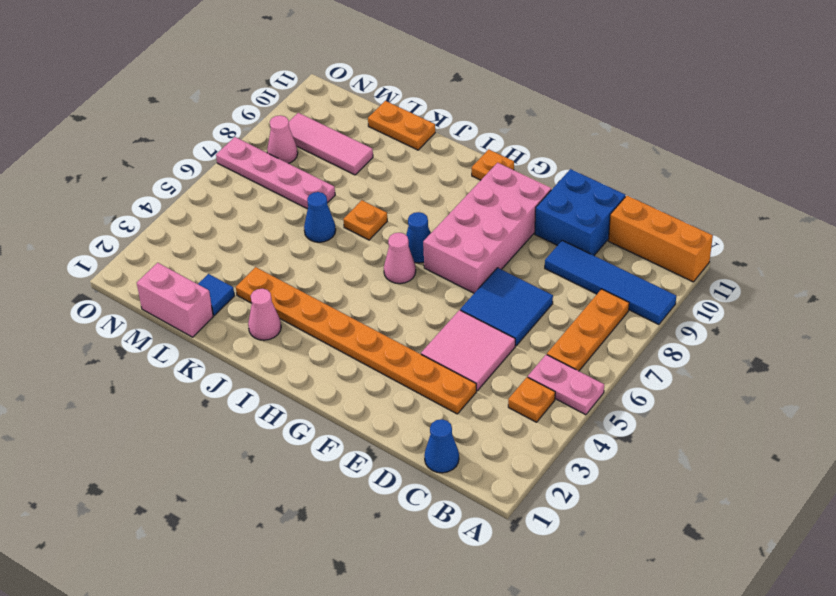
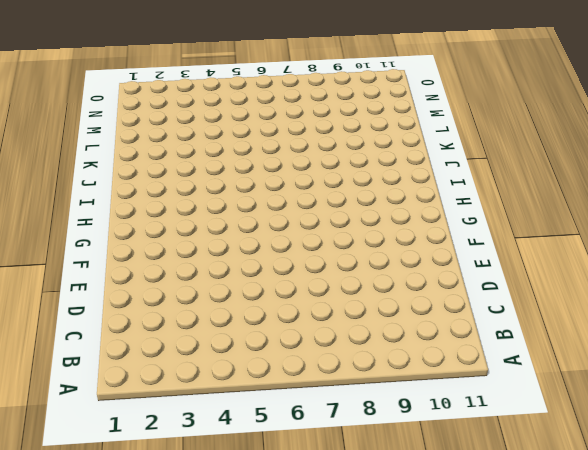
none -> pink plate A5:B5 level 1
none -> blue tile A9:D9 level 1
none -> orange brick A11:C11 level 1

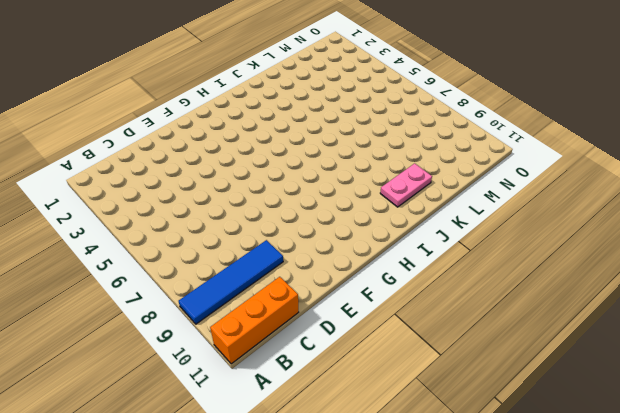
pink plate J10:K10 level 1 -> pink plate A5:B5 level 1
none -> orange plate B4 level 1
none -> orange plate B6:B8 level 1
none -> blue cone C1 level 1

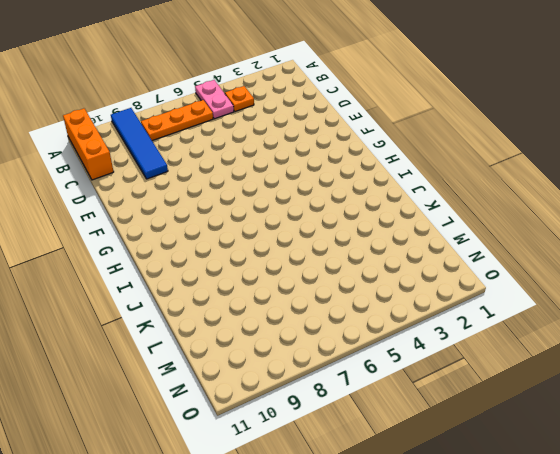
none -> blue cone C1 level 1
none -> orange plate D3:K3 level 1
none -> pink tile D4:E5 level 1

